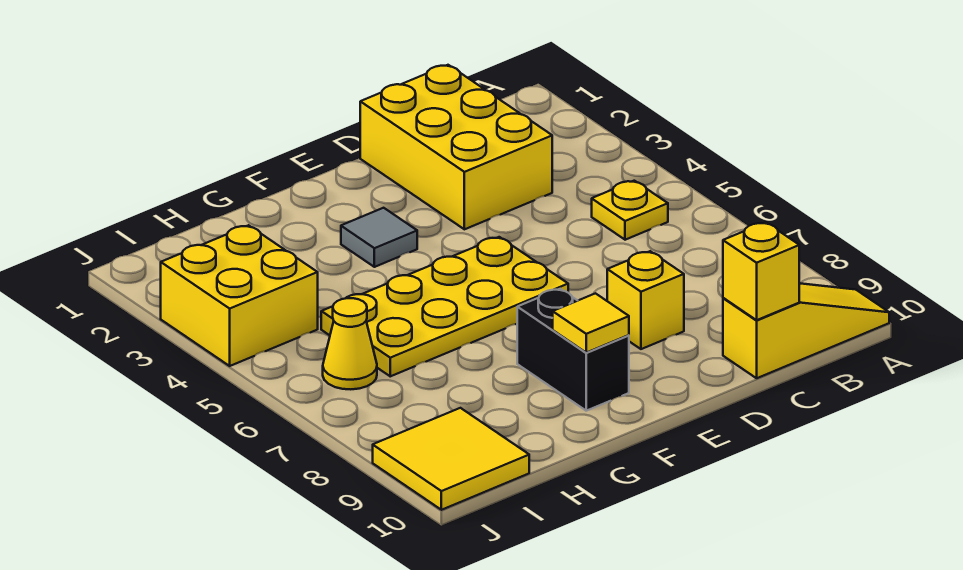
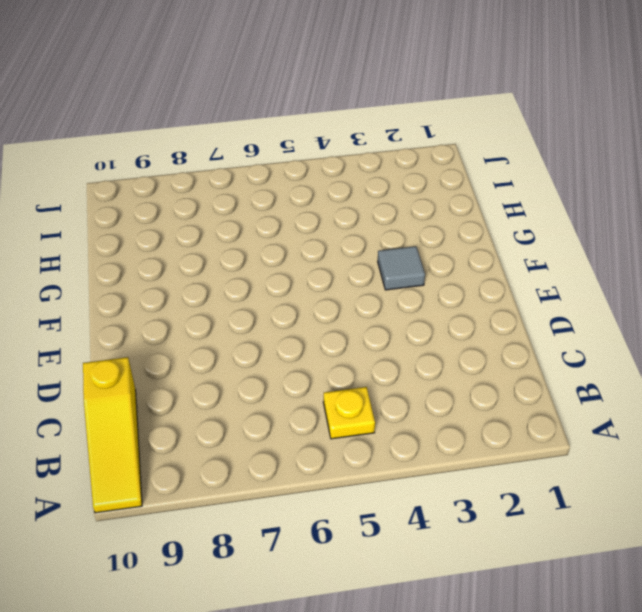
none -> yellow brick C1:D3 level 1
none -> yellow brick D8 level 1
none -> yellow plate E5:H6 level 1

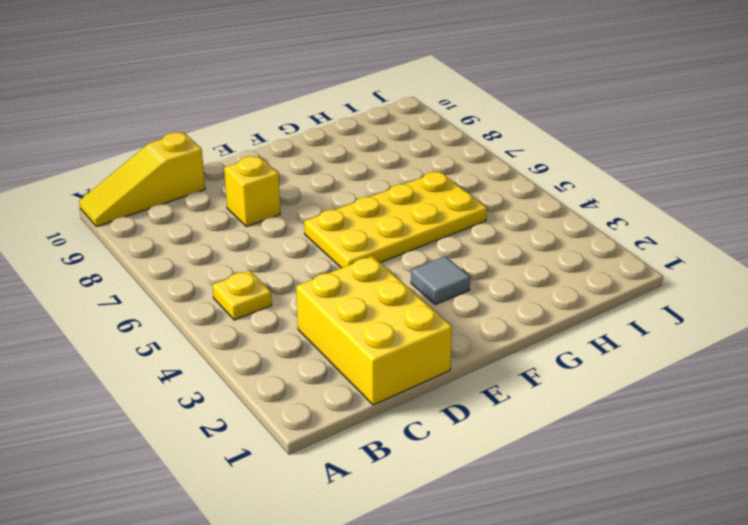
none -> black brick F8:F9 level 1
none -> yellow brick I3:J4 level 1
none -> yellow cone I6 level 1

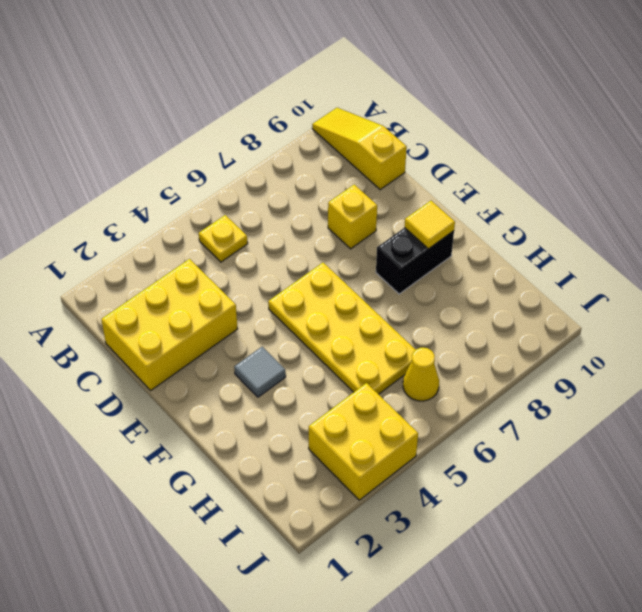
none -> yellow tile I9:J10 level 1
none -> yellow brick C10 level 2

